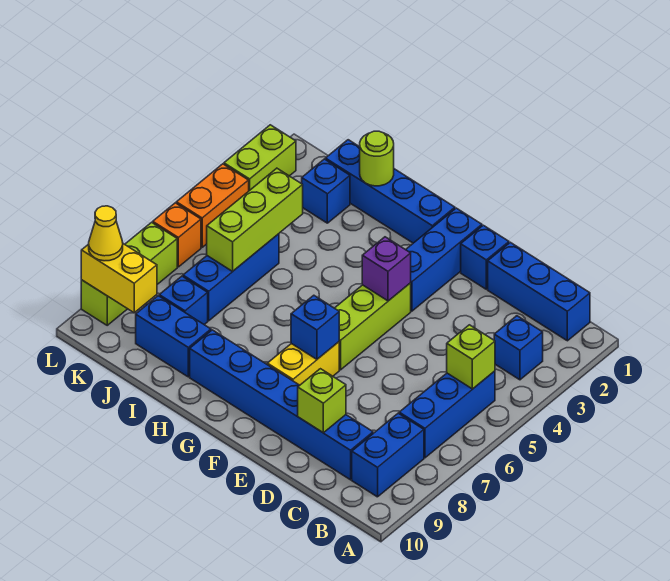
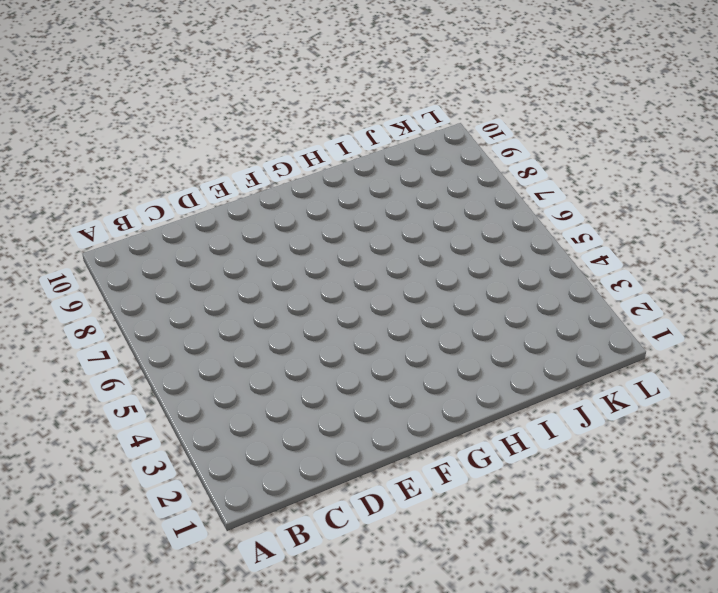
none -> blue brick B1:D1 level 1
none -> blue brick B3 level 1
none -> blue brick B5:B7 level 1

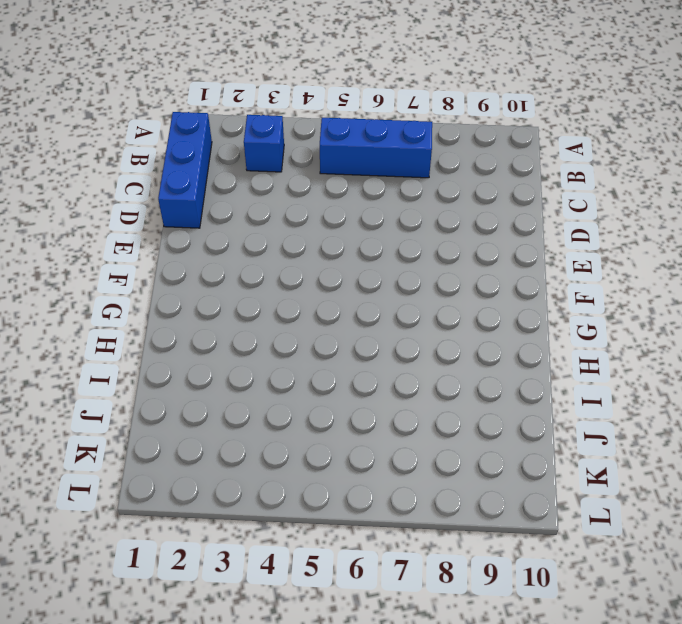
none -> blue brick B8:B9 level 1
none -> blue brick C9:H9 level 1
none -> blue brick E1 level 1

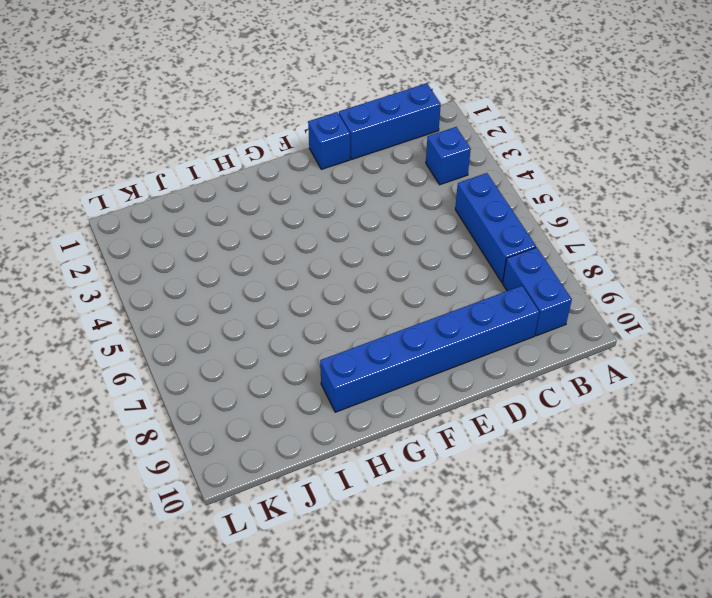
none -> blue brick F1:F3 level 1
none -> lime brick F4:F6 level 1
none -> yellow brick F7:F8 level 1

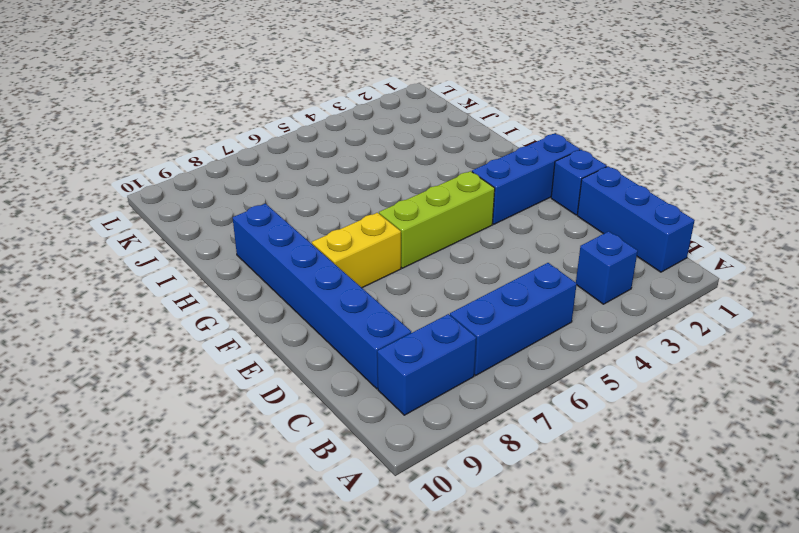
none -> blue brick G1:J1 level 1
none -> blue brick I9:J9 level 1
none -> blue brick J2 level 1

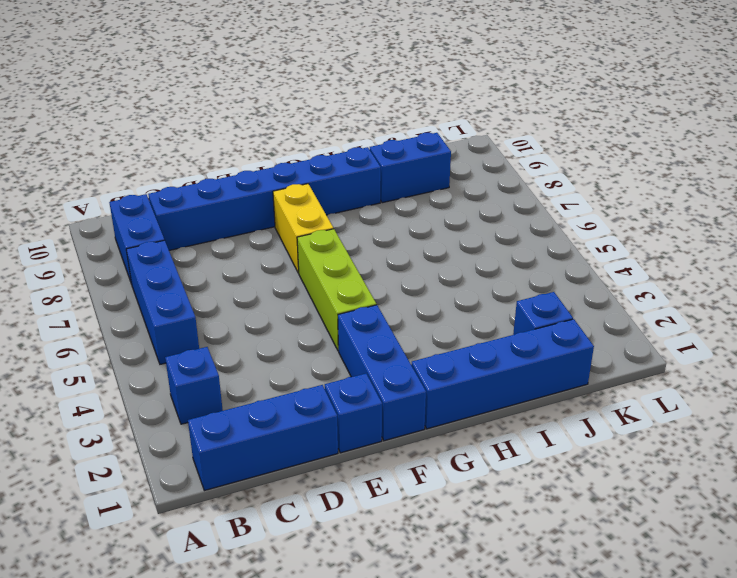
none -> blue brick J5:J7 level 1
none -> blue brick J8 level 1
none -> lime brick L2:L3 level 1

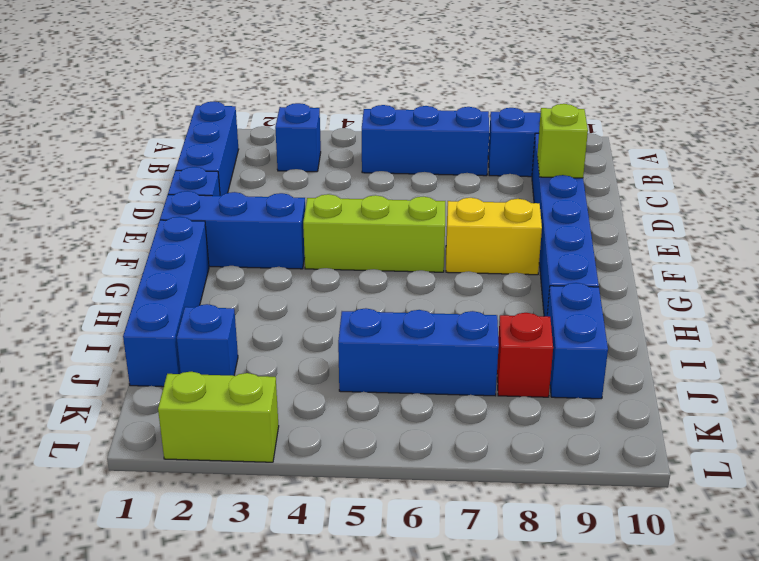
red brick J8 level 1 -> blue brick J8 level 1
none -> orange brick L4:L5 level 1
none -> orange brick L6 level 1
none -> lime brick L7:L9 level 1

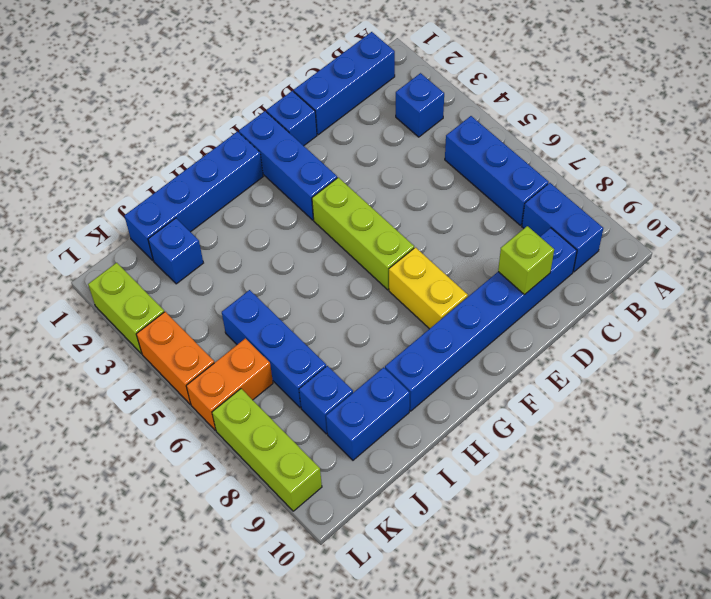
orange brick K6:L6 level 1 -> orange brick L6 level 1
none -> lime brick B5 level 2
none -> purple brick F4 level 2
none -> blue brick F7 level 2

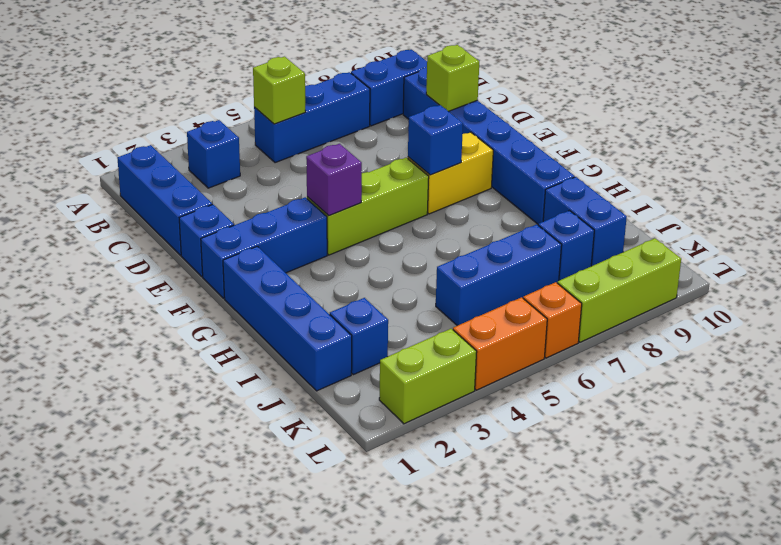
none -> lime round brick I1 level 2
none -> lime brick J4:J6 level 2
none -> yellow brick K9:L9 level 2

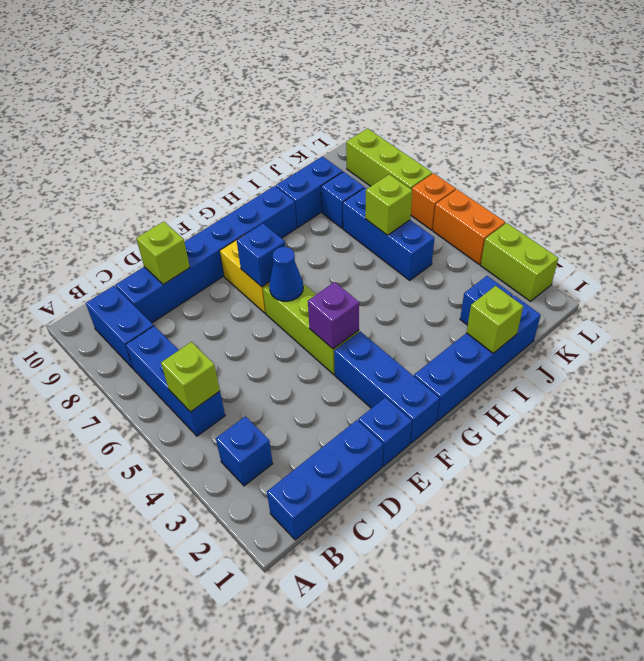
blue cone F6 level 2 -> none
lime brick I1 level 2 -> lime round brick I1 level 2
lime brick J6 level 2 -> lime brick J4:J6 level 2
none -> yellow brick K9:L9 level 2
none -> yellow cone L9 level 3

